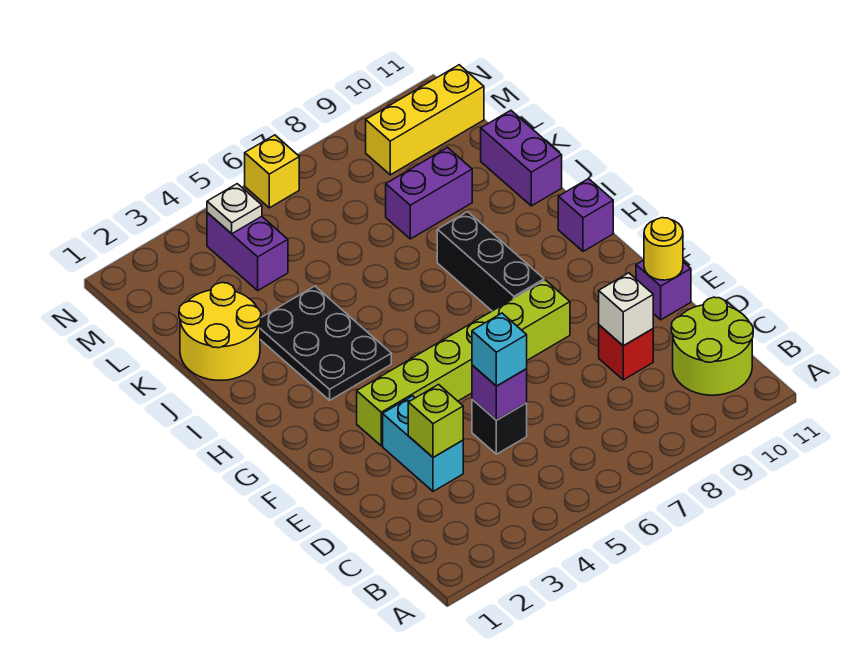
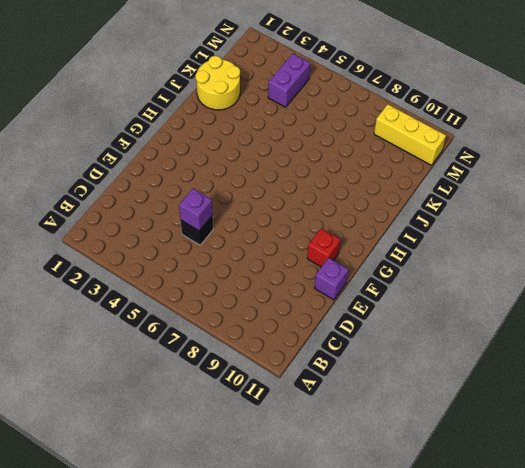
red brick F10 level 1 -> red brick D9 level 1
none -> lime round brick B10:C11 level 1
none -> cyan brick D3:E3 level 1
none -> lime brick F3:F8 level 1

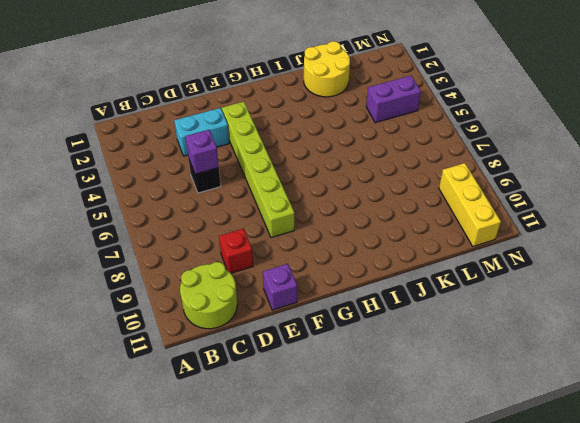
none -> black brick G8:I8 level 1
none -> black plate H3:J4 level 1
none -> purple brick H11 level 1

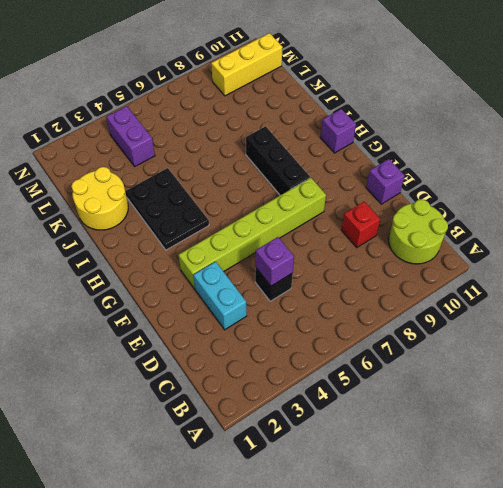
none -> purple brick J11:K11 level 1
none -> purple brick K8:K9 level 1
none -> yellow brick N6 level 1

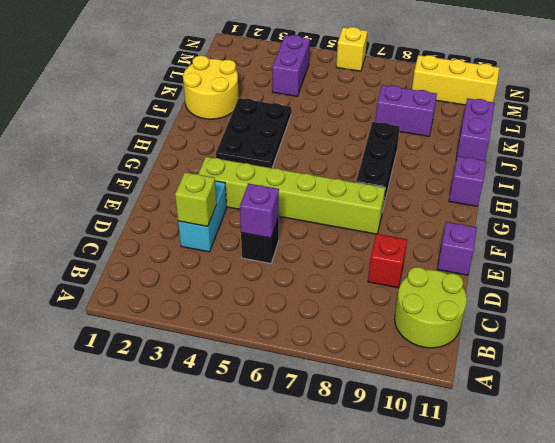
none -> white brick D9 level 2
none -> yellow round brick E11 level 2
none -> white plate M4 level 2

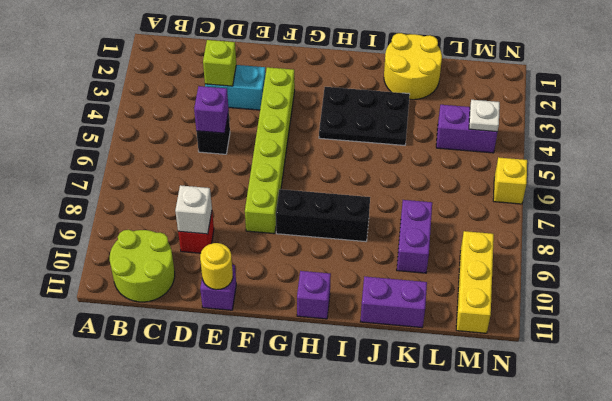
none -> cyan brick D5 level 3

